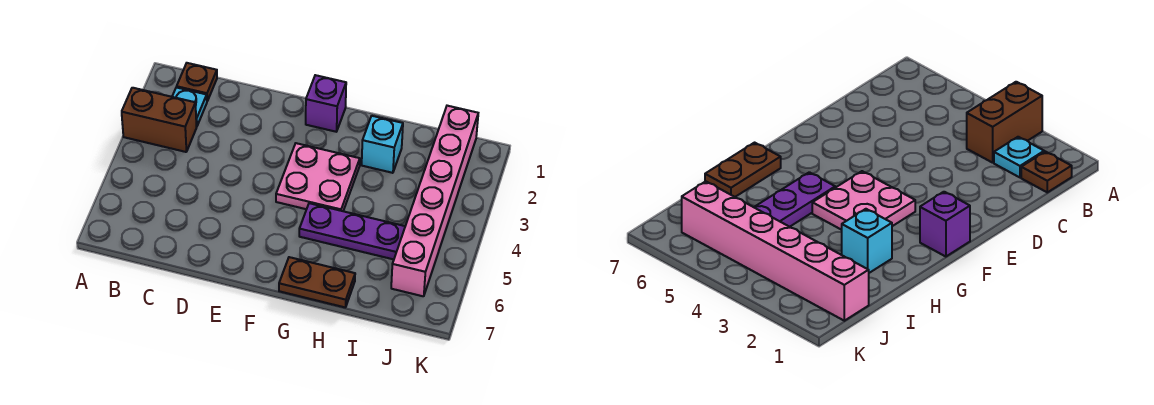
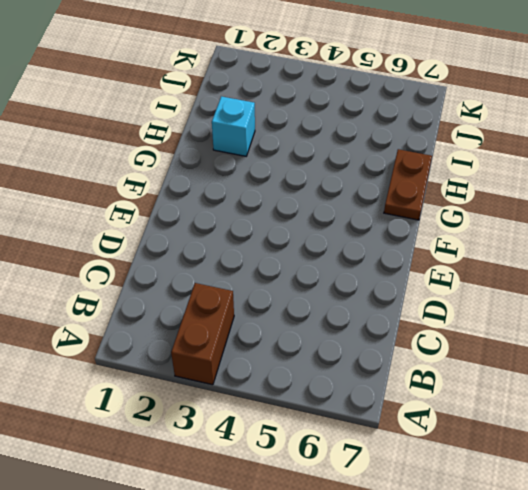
none -> brown plate B1 level 1
none -> cyan plate B2 level 1

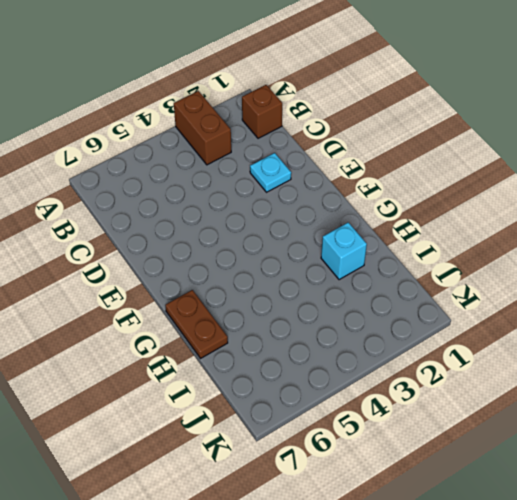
brown brick B1 level 1 -> brown plate B1 level 1
cyan plate D2 level 1 -> cyan plate B2 level 1
none -> purple brick F1 level 1
none -> pink plate F3:G4 level 1

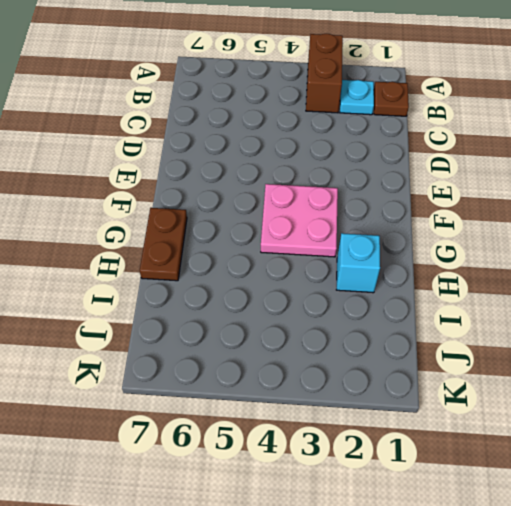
none -> purple brick F1 level 1
none -> purple plate G5:I5 level 1

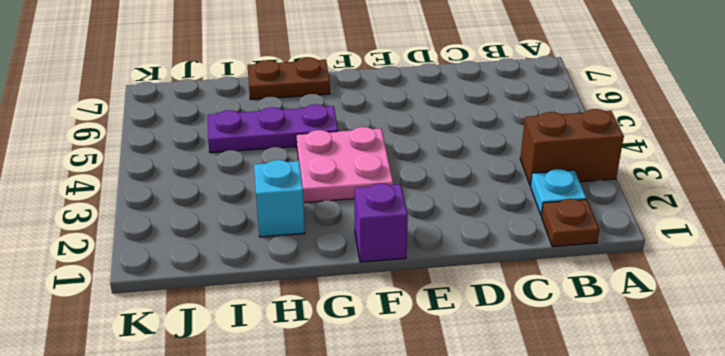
none -> pink brick J1:J6 level 1

